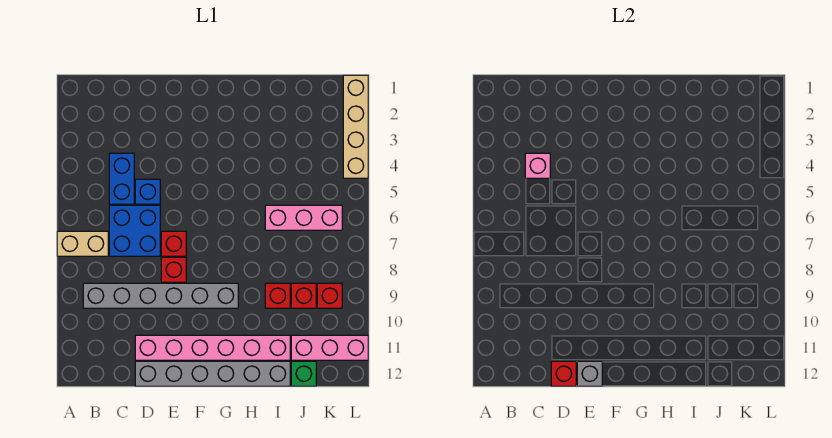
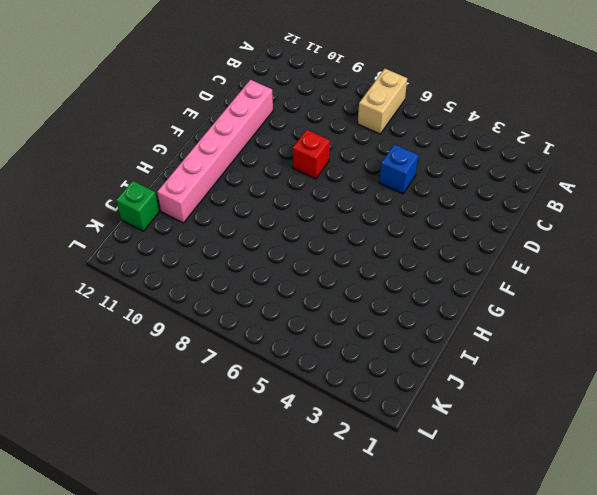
none -> grey brick B9:G9 level 1
none -> blue brick C4:C5 level 1
none -> blue brick C6:D7 level 1

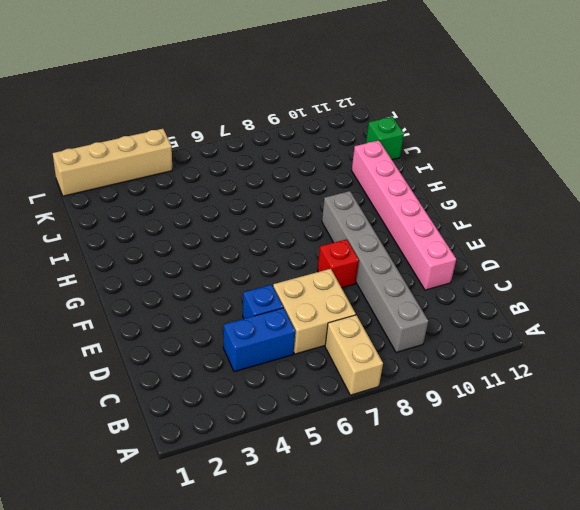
tan brick C6:D7 level 1 -> blue brick C6:D7 level 1
none -> grey brick D12:I12 level 1
none -> red brick E7 level 1
none -> pink brick I6:K6 level 1

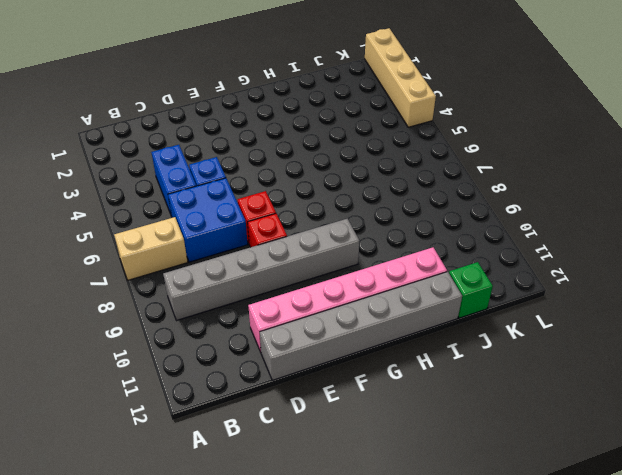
none -> pink brick I6:K6 level 1
none -> red brick I9 level 1
none -> red brick J9 level 1

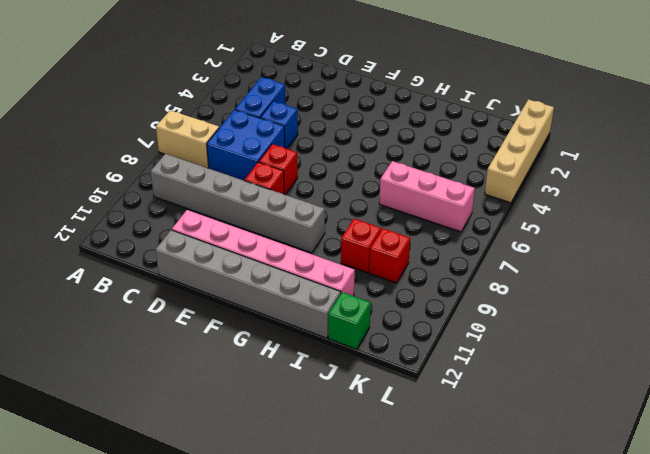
none -> pink brick J11:L11 level 1
none -> red brick K9 level 1
none -> pink brick C4 level 2

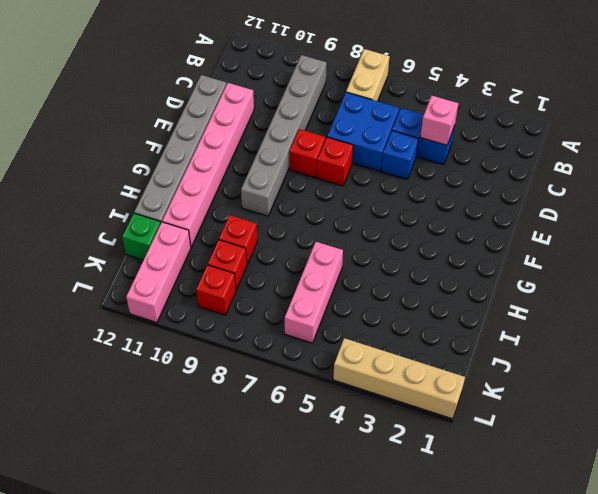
none -> red brick D12 level 2
none -> grey brick E12 level 2

